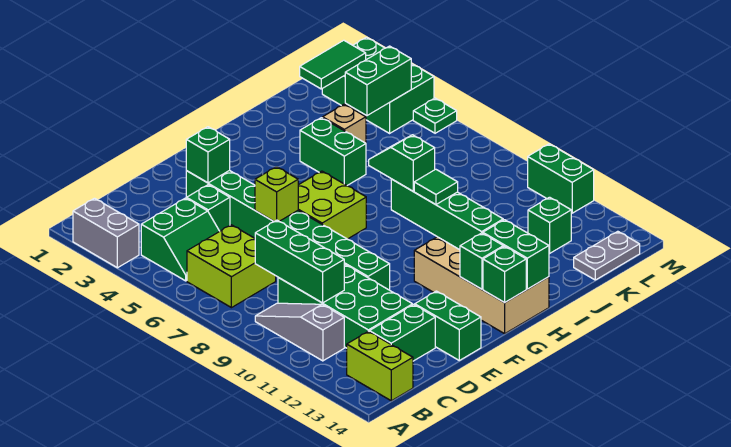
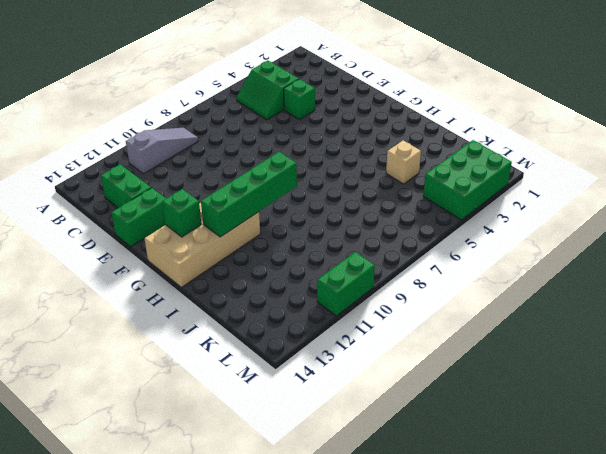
none -> grey brick A2:A3 level 1
none -> lime brick B6:C7 level 1
none -> lime brick B13:B14 level 1
none -> green brick C9:D12 level 1

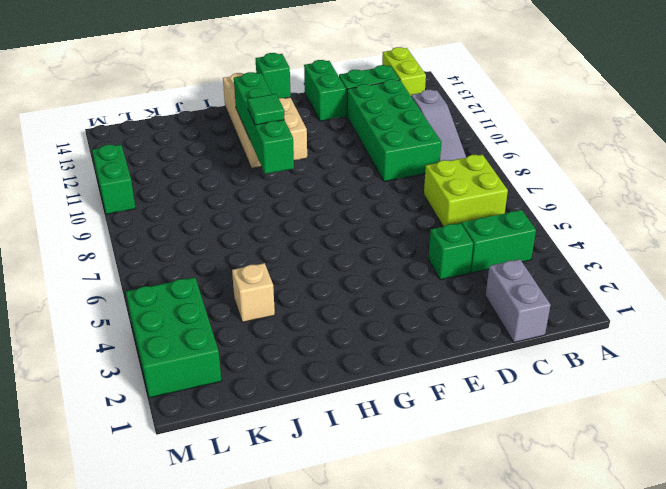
grey brick C1:C2 level 1 -> grey brick A2:A3 level 1
none -> green brick E3:E10 level 1
none -> lime brick F6:G7 level 1
none -> green brick I4:I5 level 1
none -> green brick K12 level 1

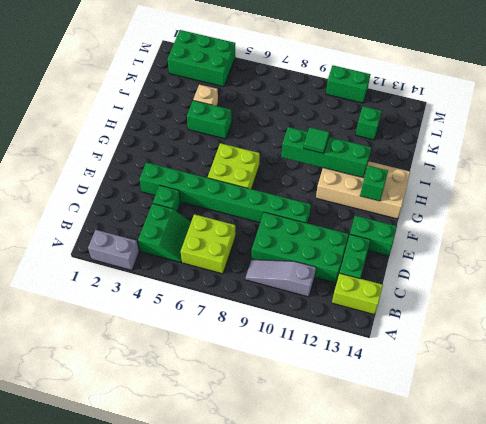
none -> grey plate K14:L14 level 1
none -> green plate M5 level 1
none -> green brick C8:C10 level 2
none -> green brick E3 level 2

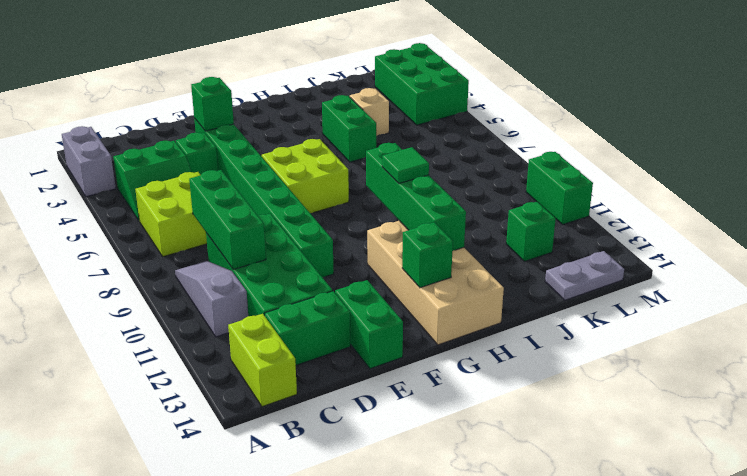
none -> green plate M5 level 1
none -> lime brick E6 level 2
none -> green brick G14 level 2
none -> green brick H13:H14 level 2

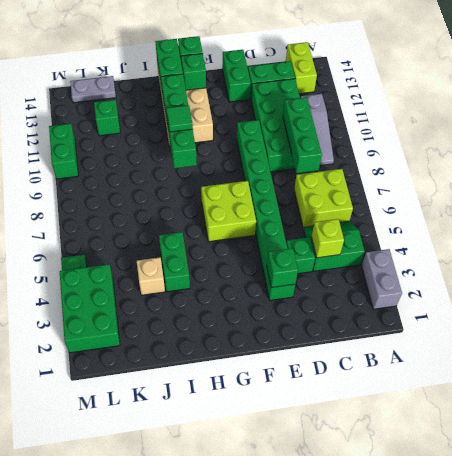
lime brick C4 level 2 -> lime brick E6 level 2
none -> green tile K2:L2 level 2
none -> green brick K4:L4 level 2
none -> green slope H8:H9 level 3 top 9

